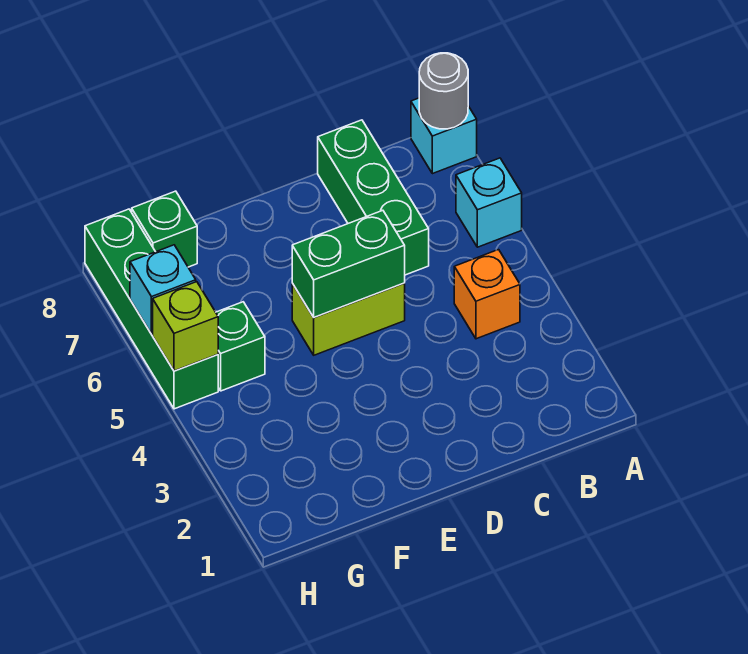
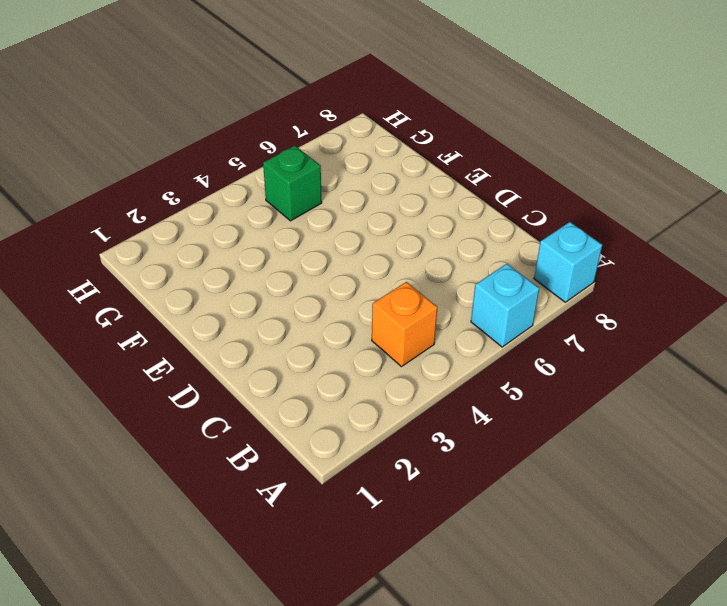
none -> green brick C6:C8 level 1
none -> lime brick D5:E5 level 1
none -> green brick G8 level 1

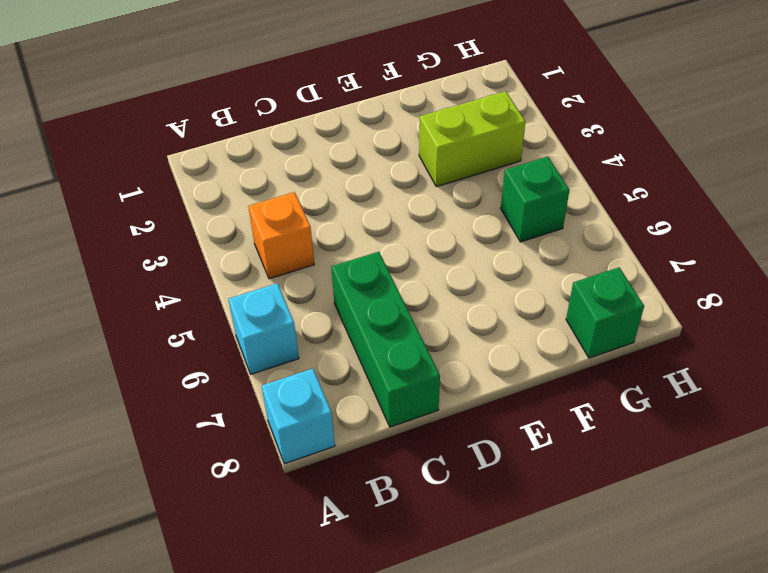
lime brick F3:G3 level 1 -> lime brick D5:E5 level 1
none -> green brick H5:H8 level 1
none -> grey round brick A8 level 2
none -> green brick D5:E5 level 2

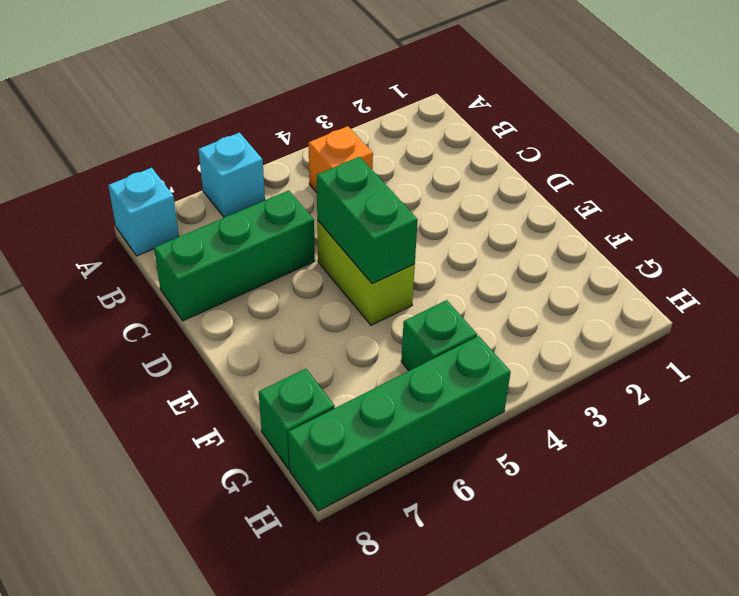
none -> grey round brick A8 level 2
none -> lime brick H5 level 2
none -> cyan brick H6 level 2

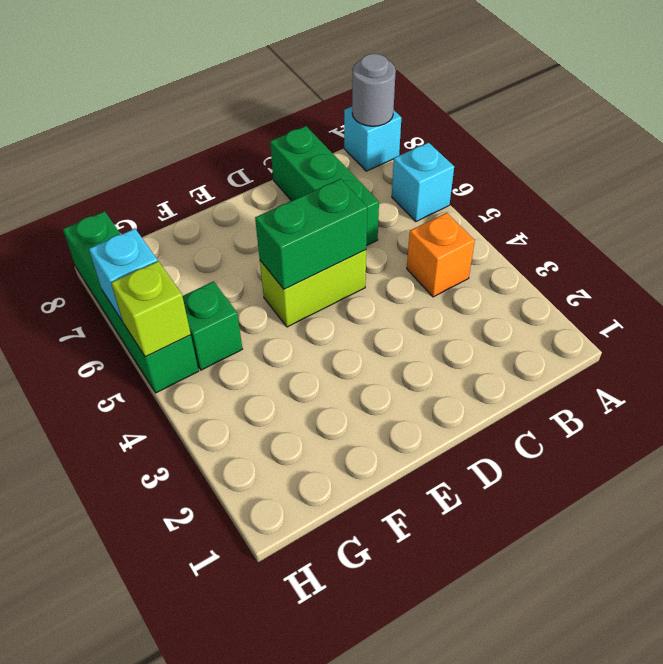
none -> green brick G8 level 1

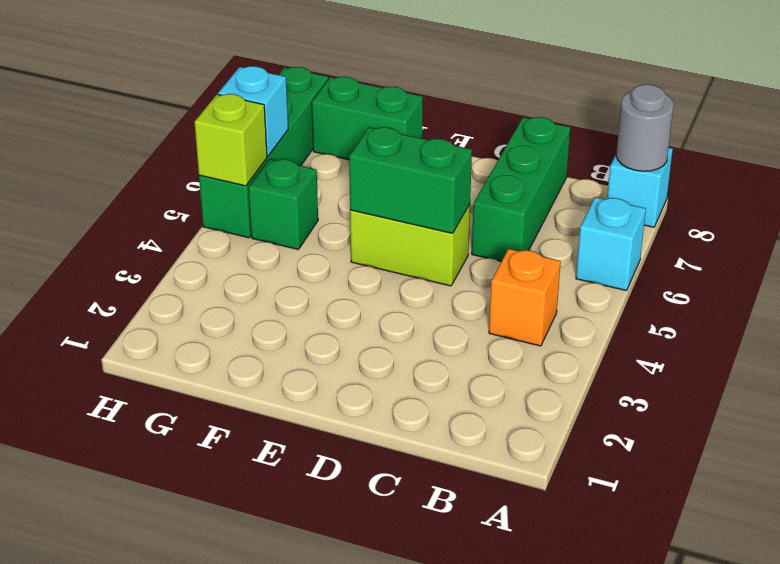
green brick F8:G8 level 1 -> green brick G8 level 1

